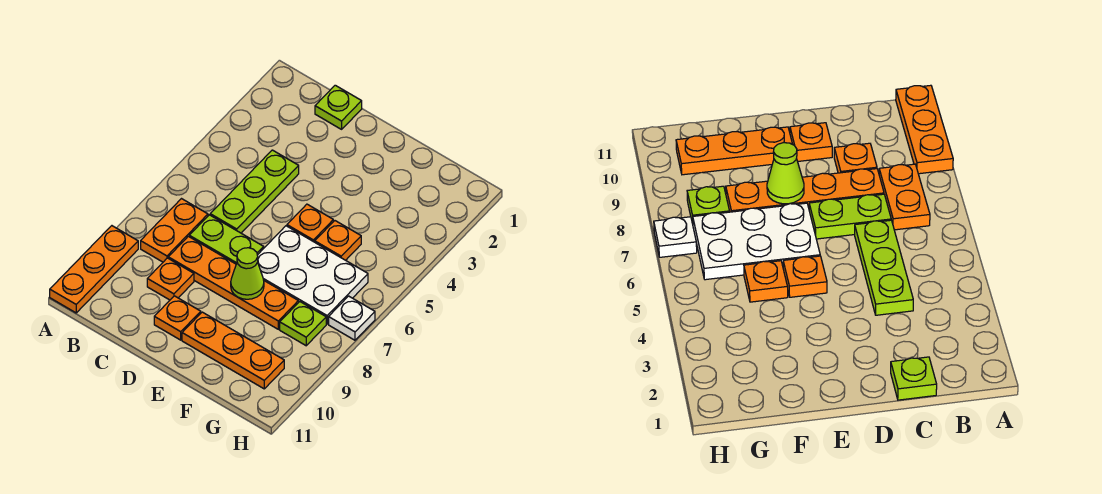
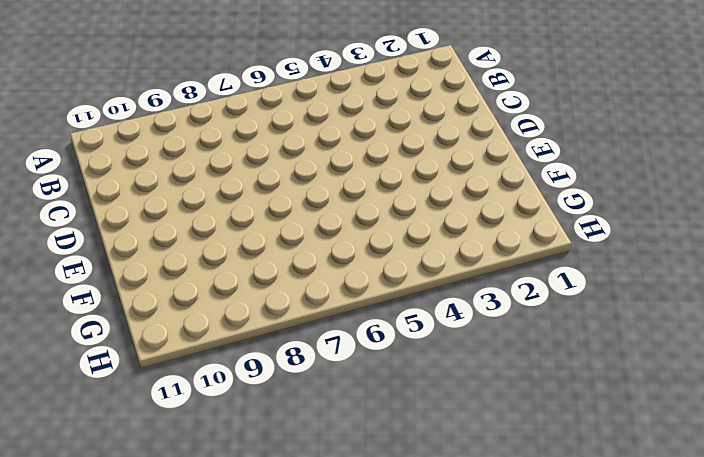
none -> orange plate A9:A11 level 1
none -> orange plate B7:B8 level 1
none -> lime plate C1 level 1

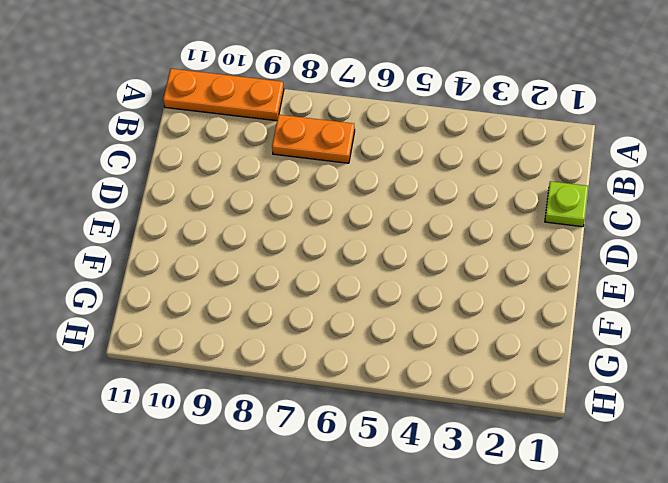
none -> lime plate C4:C6 level 1
none -> lime plate C7:D7 level 1
none -> orange plate C8:F8 level 1

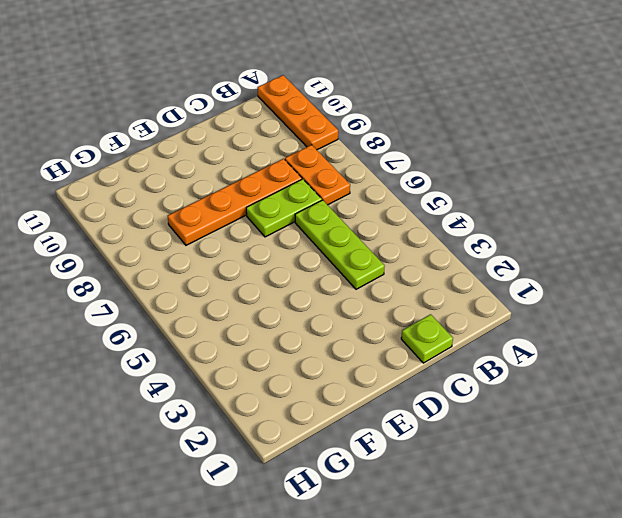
none -> orange plate C9 level 1
none -> orange plate D10 level 1
none -> orange plate E5 level 1

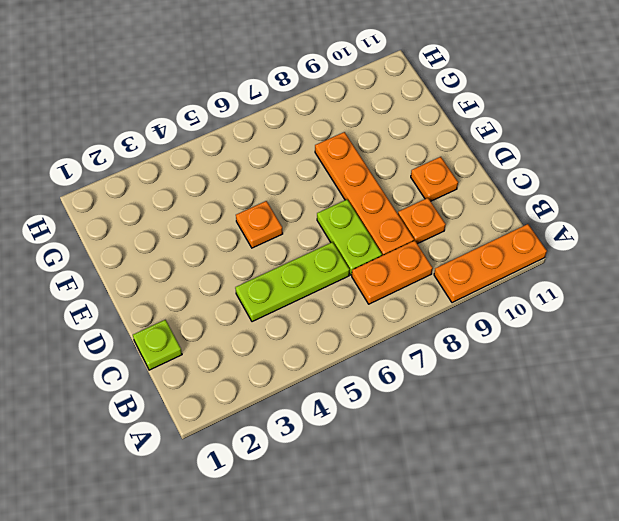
none -> white plate E6:G7 level 1
none -> orange plate E10:G10 level 1
none -> orange plate F5 level 1

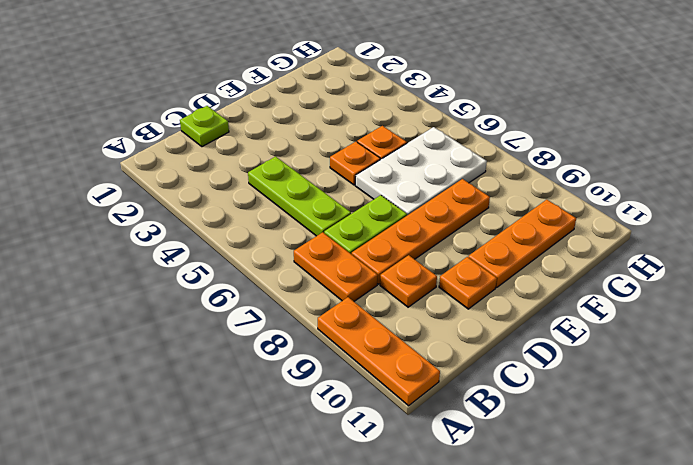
none -> lime plate G8 level 1
none -> white plate H7 level 1
none -> lime cone E8 level 2

